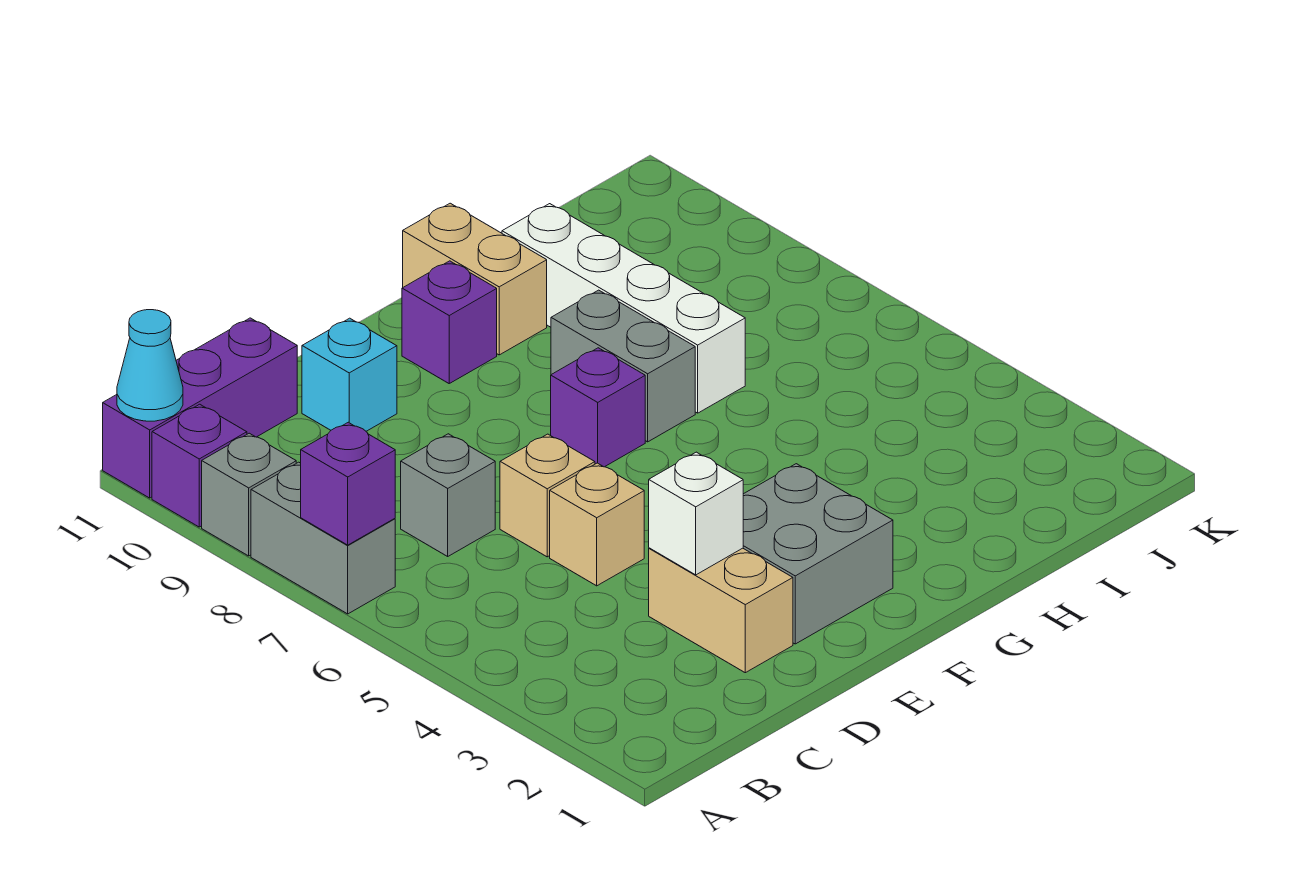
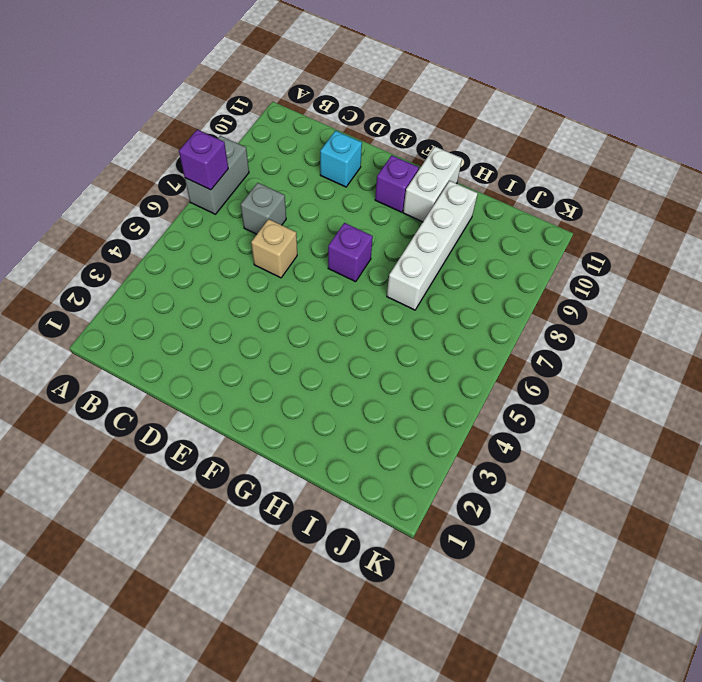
white brick G10:G11 level 1 -> tan brick G10:G11 level 1
none -> grey brick A9 level 1
none -> purple brick A10 level 1
none -> purple brick A11:C11 level 1

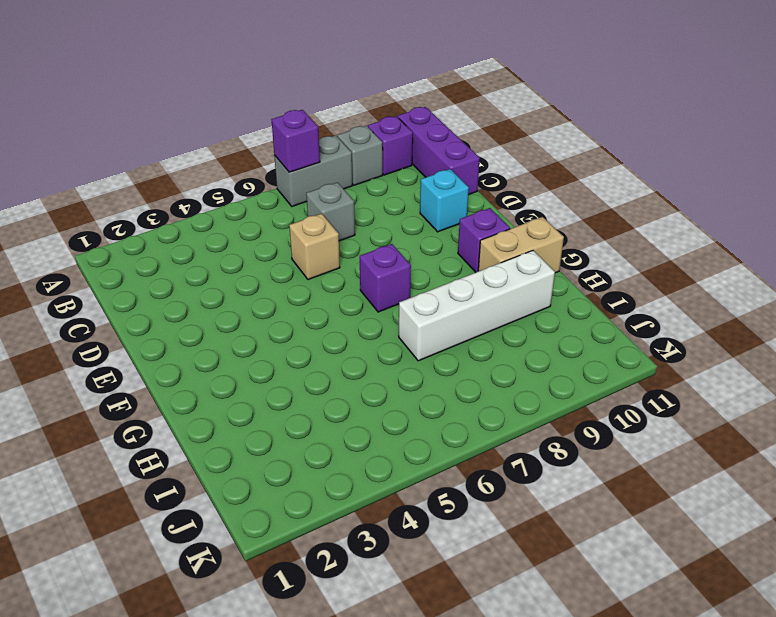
none -> tan brick D2:D3 level 1
none -> tan brick D5 level 1
none -> grey brick E2:F3 level 1

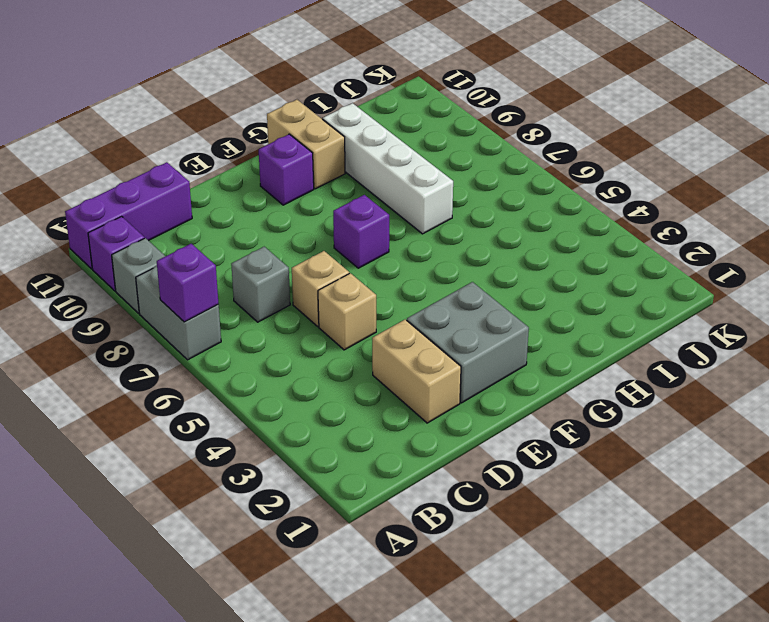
none -> cyan brick D10 level 1
none -> grey brick G7:G8 level 1
none -> cyan cone A11 level 2

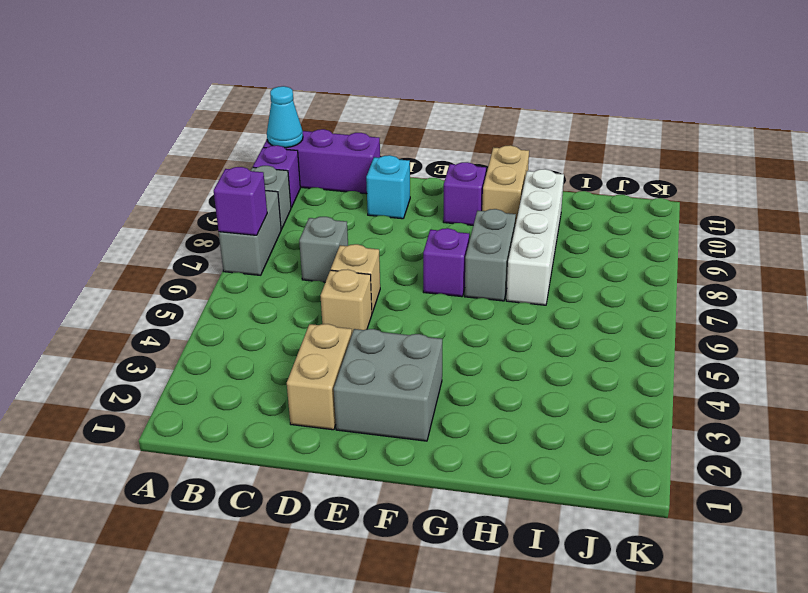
none -> white brick D3 level 2

